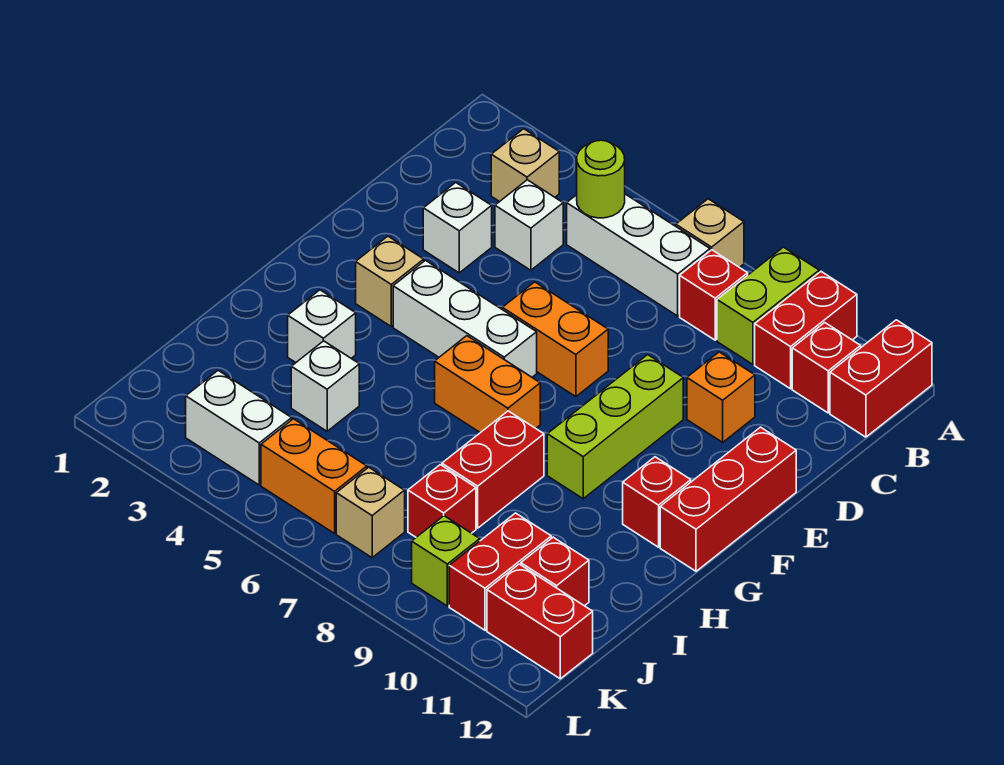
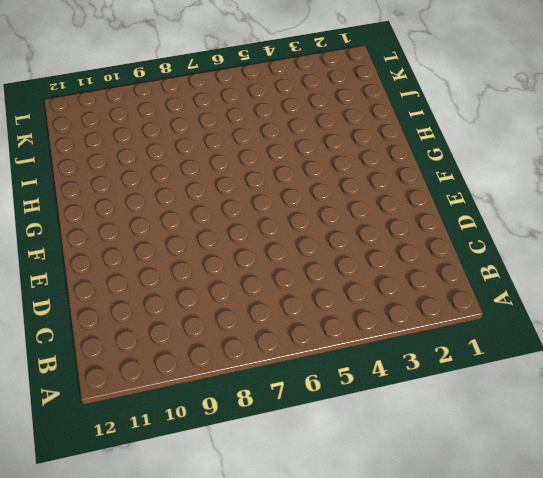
none -> tan brick A7 level 1
none -> lime brick A9:B9 level 1
none -> red brick A10:B10 level 1
none -> red brick A12:B12 level 1

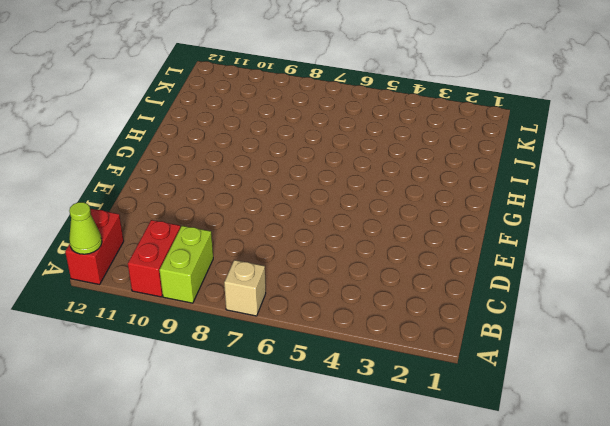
lime cone A12 level 2 -> none
none -> tan brick B3 level 1
none -> white brick B5:B7 level 1
none -> red brick B8 level 1
none -> red brick B11 level 1

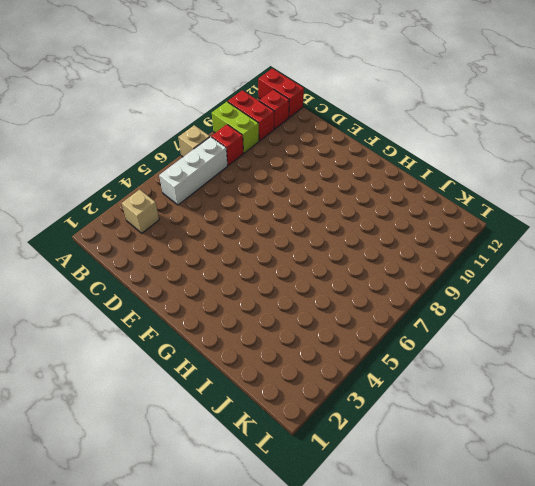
none -> white brick C4 level 1
none -> white brick D3 level 1
none -> orange brick D10 level 1
none -> orange brick E6:E7 level 1

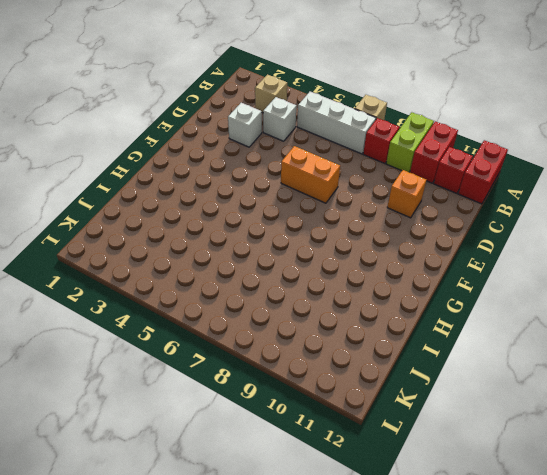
none -> lime brick E9:G9 level 1
none -> red brick E12:G12 level 1
none -> tan brick F3 level 1
none -> white brick F4:F6 level 1

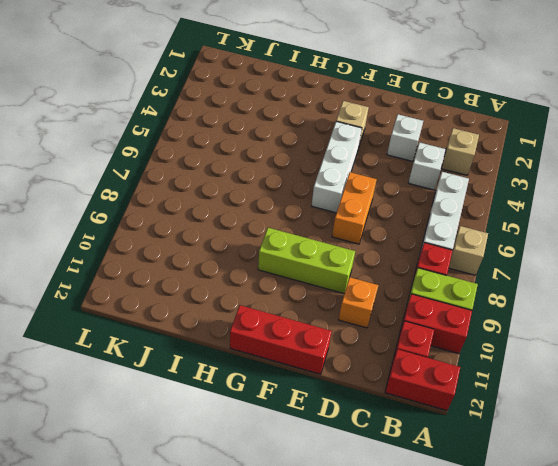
none -> orange brick G6:G7 level 1
none -> red brick G11 level 1
none -> white brick H3 level 1
none -> red brick H8:I8 level 1

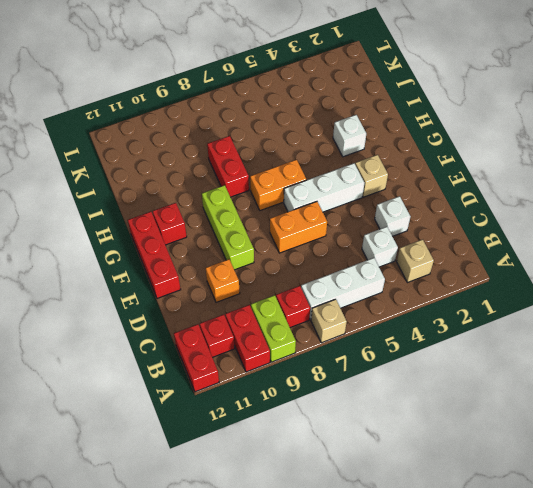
none -> white brick I4 level 1
none -> red brick J8 level 1
none -> red brick J10:K10 level 1
none -> red brick J11 level 1

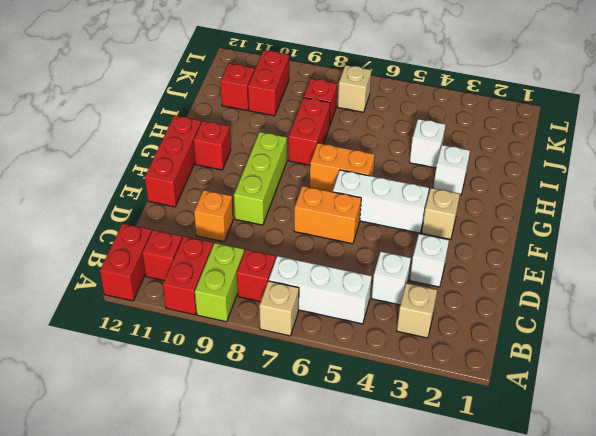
none -> white brick K3:K4 level 1
none -> orange brick K5:K6 level 1
none -> lime brick K9 level 1
none -> red brick K11:K12 level 1

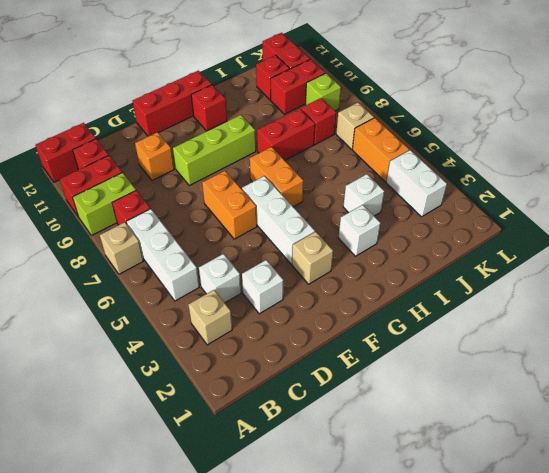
none -> lime round brick B5 level 2

